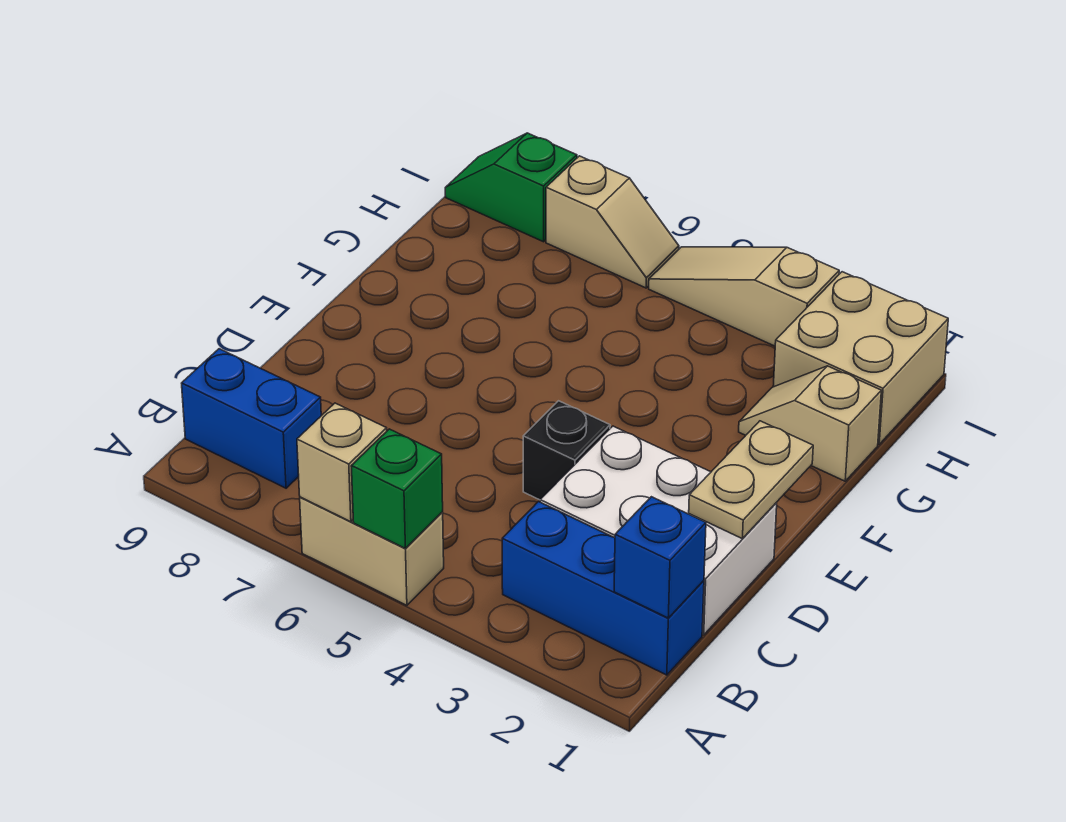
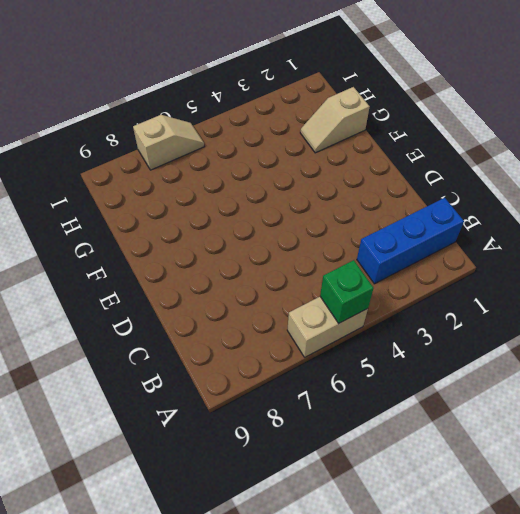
none -> blue brick B8:B9 level 1
none -> white brick C1:D3 level 1
none -> black brick D4 level 1

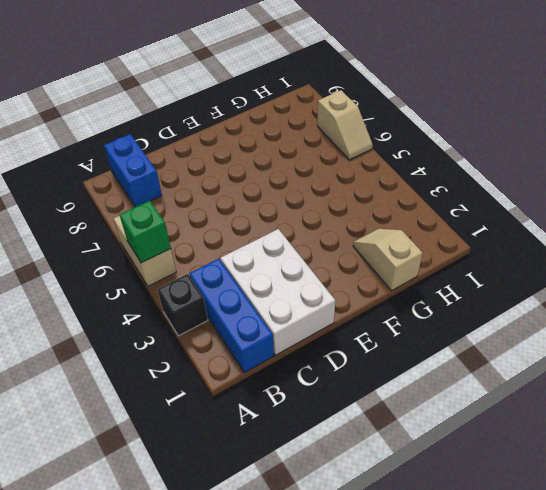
black brick A3 level 1 -> black brick D4 level 1
none -> tan brick H1:I2 level 1
none -> tan slope I3:I5 level 1 top 3
none -> green slope I8:I9 level 1 top 8

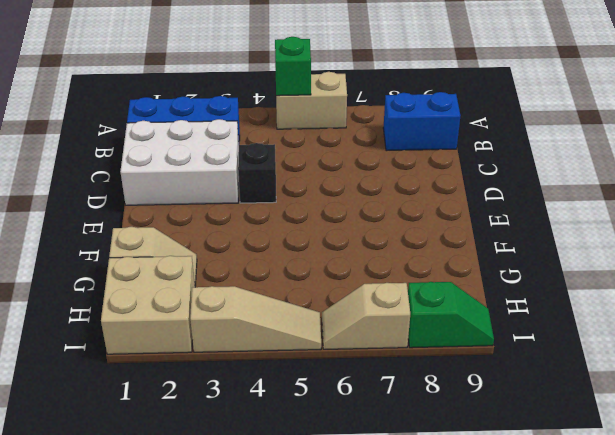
none -> tan brick A6 level 2
none -> blue brick B1 level 2
none -> tan plate D1:E1 level 2

